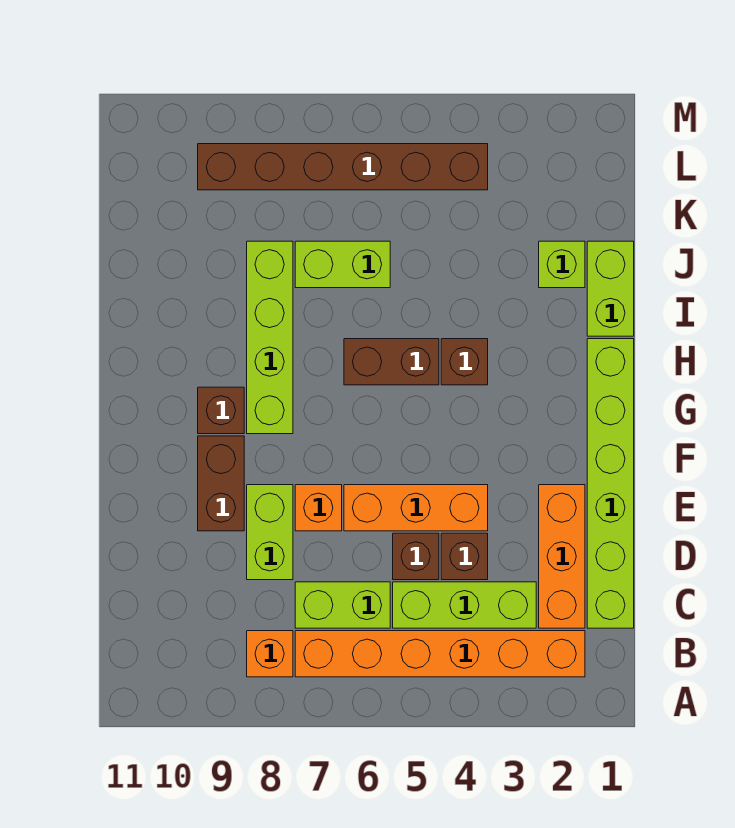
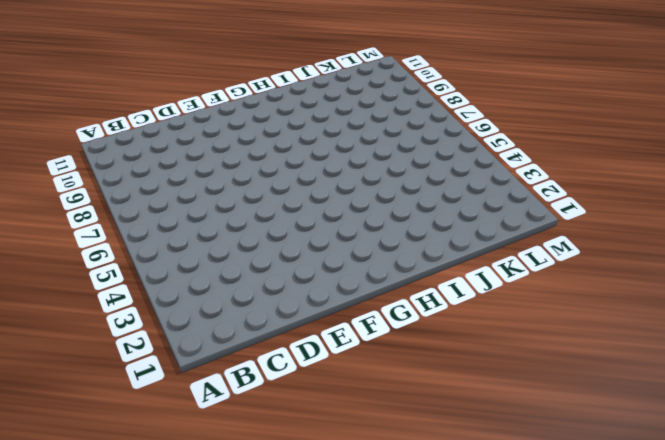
none -> orange brick B2:B7 level 1
none -> orange brick B8 level 1
none -> lime brick C1:H1 level 1

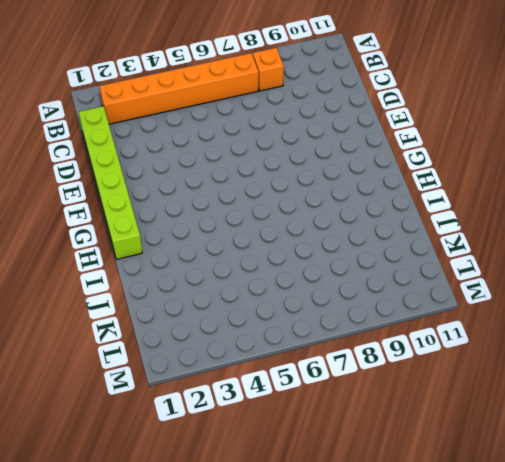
none -> orange brick C2:E2 level 1
none -> lime brick C3:C5 level 1
none -> lime brick C6:C7 level 1

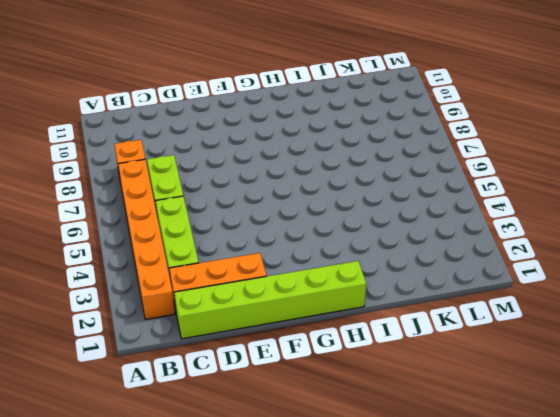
none -> brown brick D4 level 1
none -> brown brick D5 level 1
none -> lime brick D8:E8 level 1

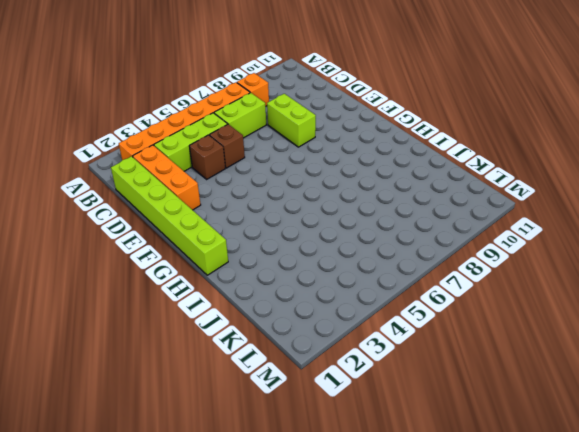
none -> orange brick E4:E6 level 1
none -> orange brick E7 level 1
none -> brown brick E9:F9 level 1

